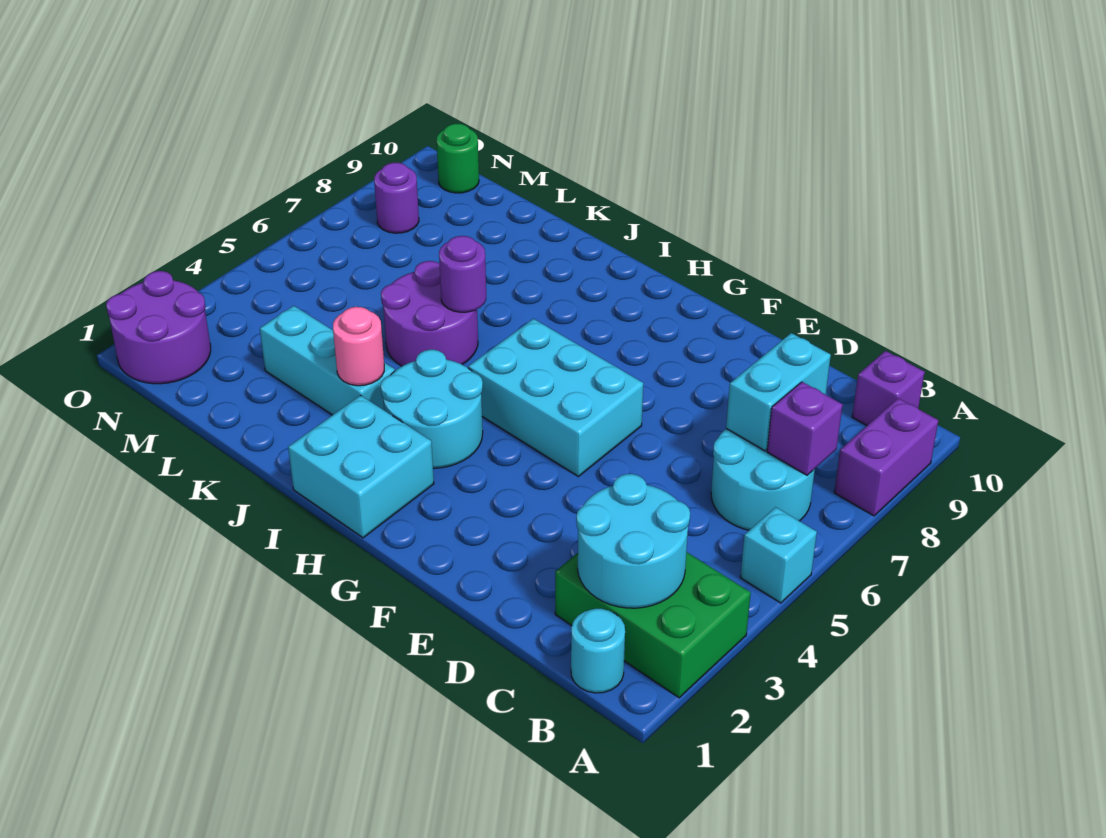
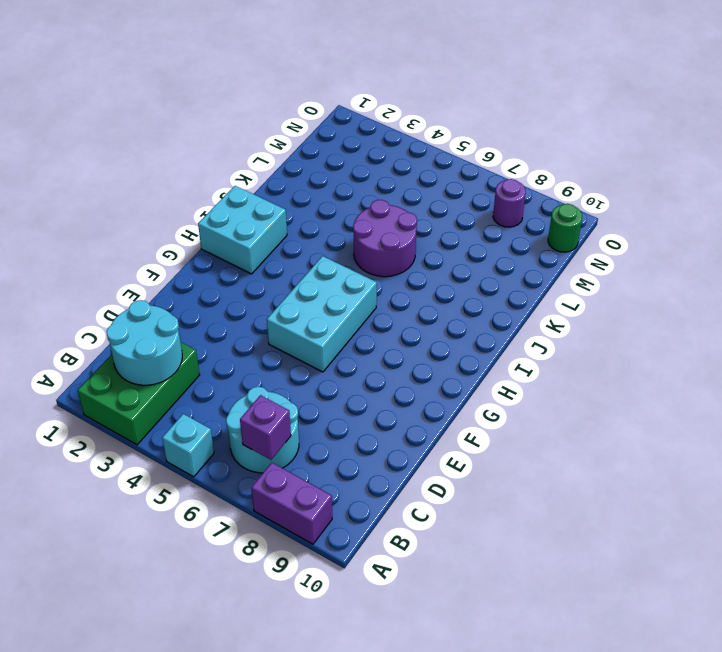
none -> cyan round brick B1 level 1
none -> purple brick B10 level 1
none -> cyan round brick H3:I4 level 1

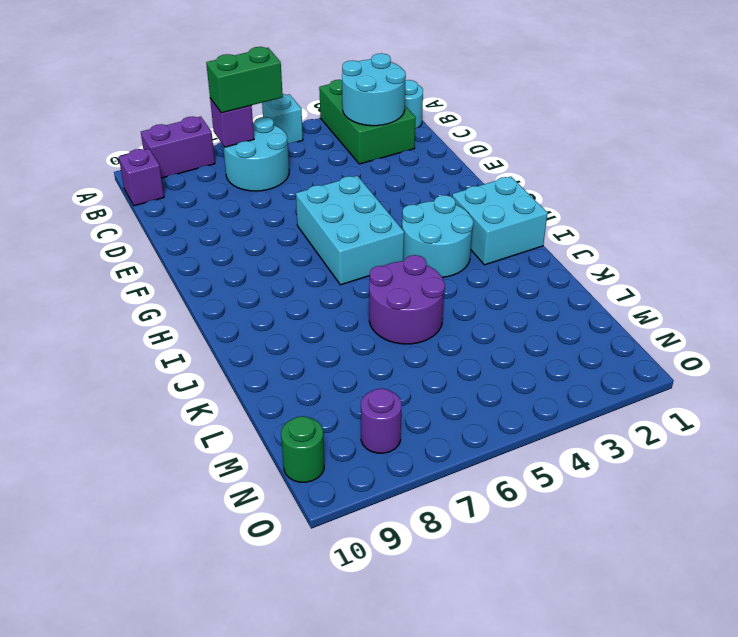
green brick B6:B7 level 3 -> none
none -> cyan brick J3:L3 level 1
none -> purple round brick N1:O2 level 1
none -> cyan brick C7:C8 level 2

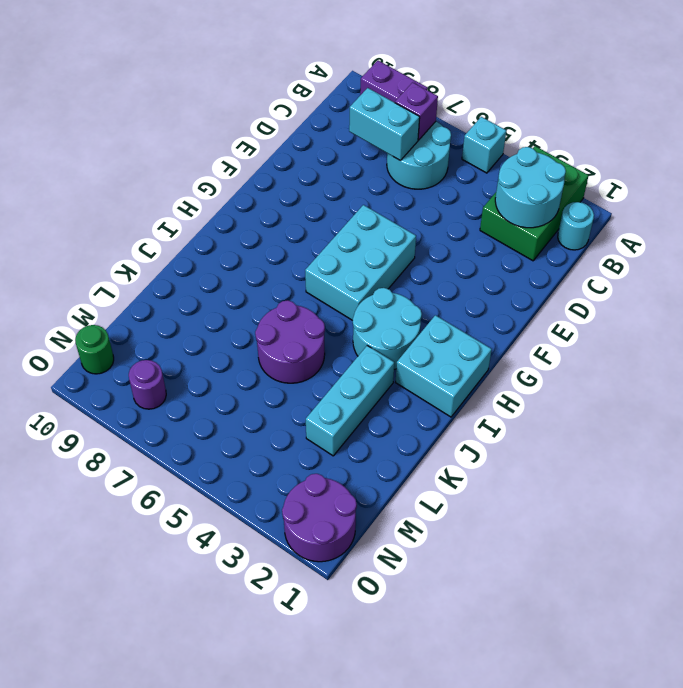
none -> purple brick B10 level 1
none -> pink round brick J3 level 2
none -> purple round brick J6 level 2

